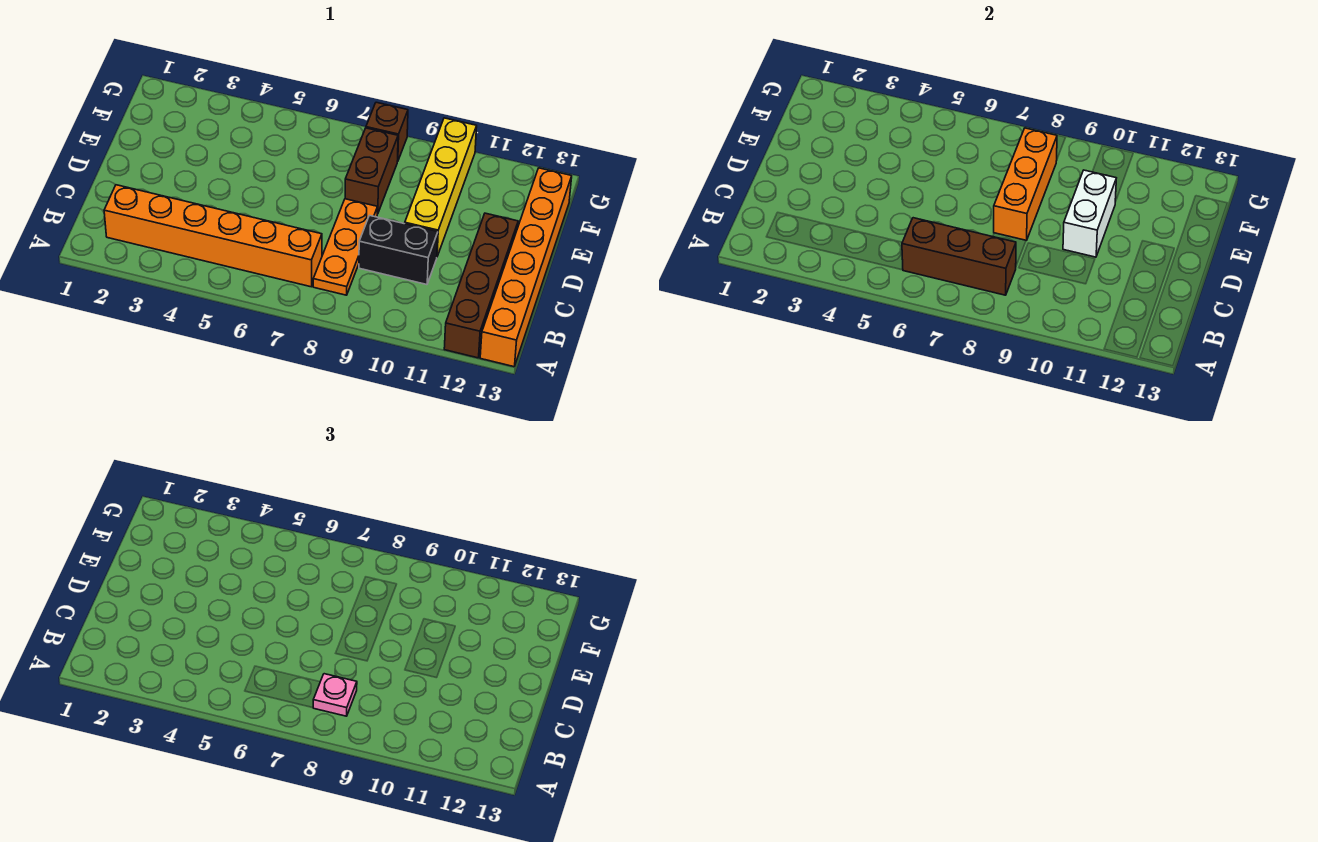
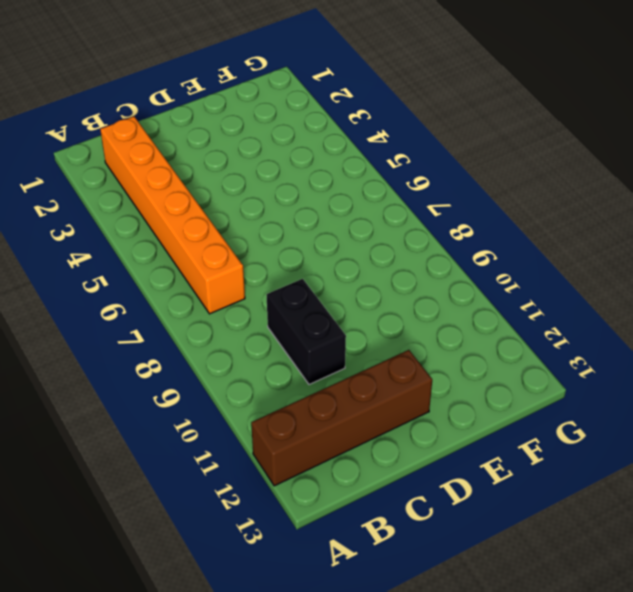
none -> orange brick A13:F13 level 1
none -> orange plate B8:D8 level 1
none -> yellow brick D10:G10 level 1

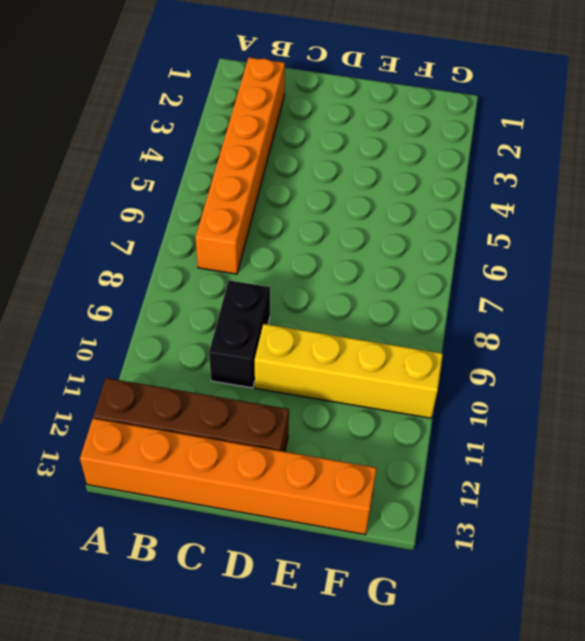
none -> orange plate B8:D8 level 1
none -> brown brick E8:F8 level 1
none -> brown brick G8 level 1

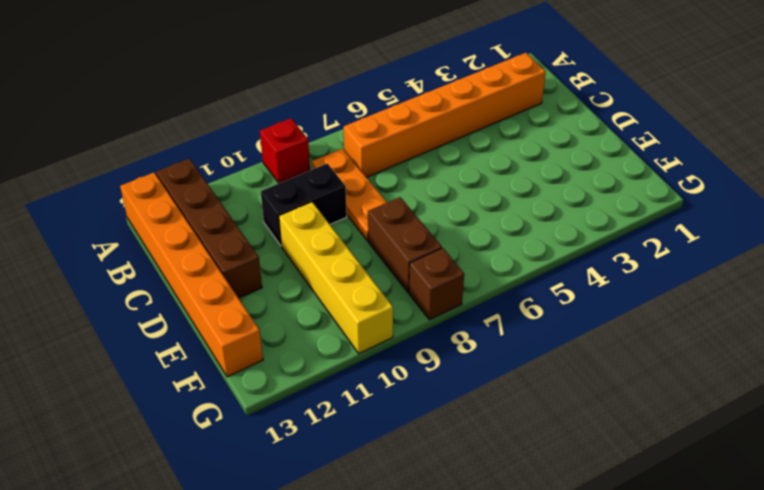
red brick A9 level 1 -> none
none -> brown brick B6:B8 level 2
none -> orange brick D8:F8 level 2
none -> white brick D10:E10 level 2

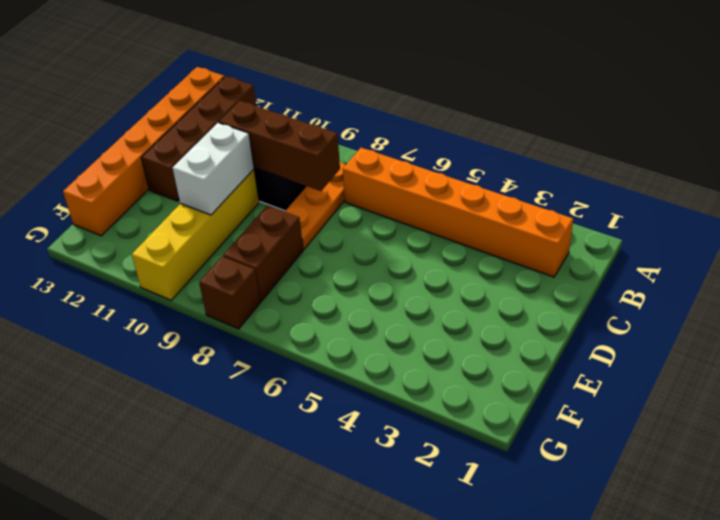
brown brick C8:C10 level 2 -> brown brick B6:B8 level 2
none -> orange brick D8:F8 level 2
none -> pink plate B8 level 3

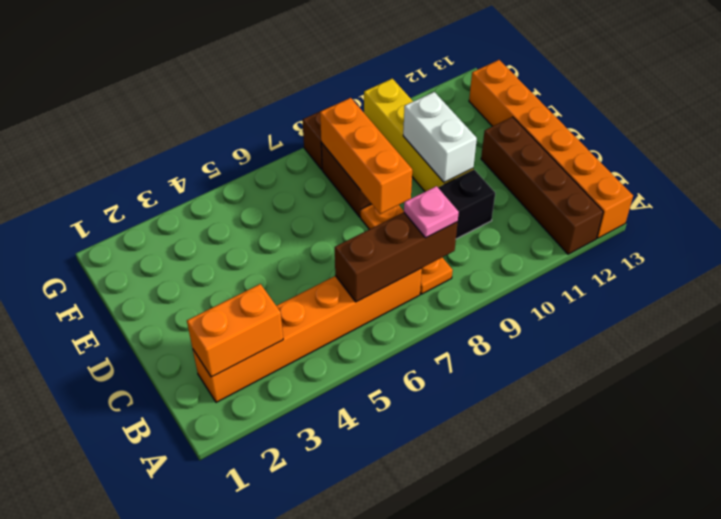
orange brick B2:B3 level 2 -> none

